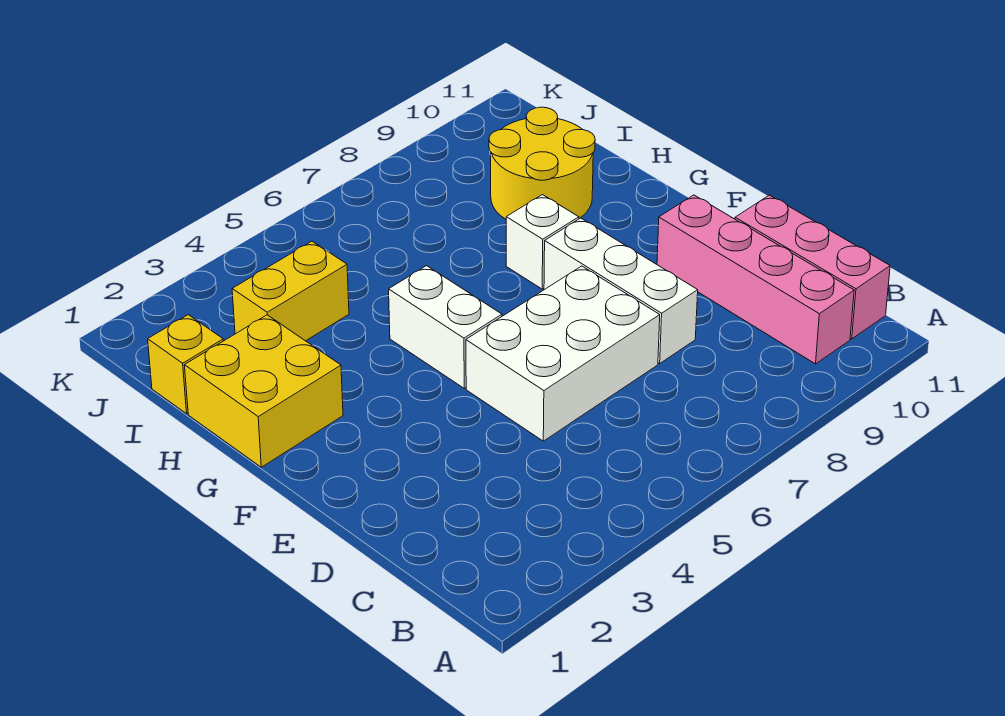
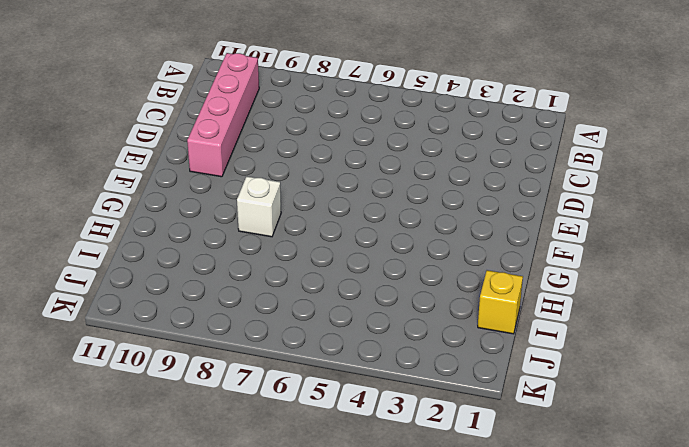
none -> pink brick B11:D11 level 1
none -> white brick D5:E7 level 1

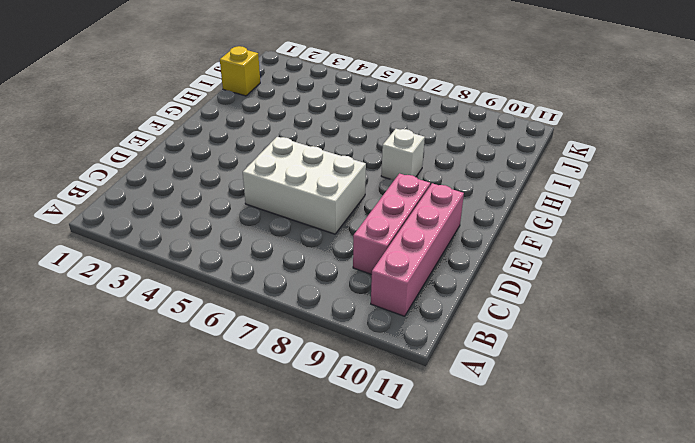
pink brick C9:E9 level 1 -> pink brick B11:D11 level 1
none -> white brick D8:F8 level 1
none -> white brick F5:G5 level 1

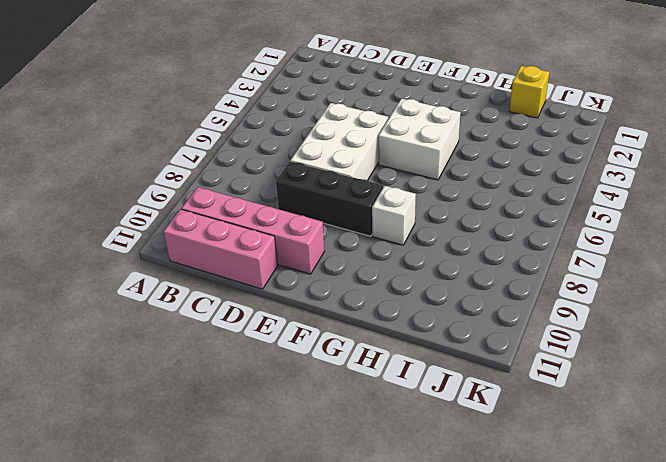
black brick D8:F8 level 1 -> white brick D8:F8 level 1
white brick F4:G5 level 1 -> white brick F5:G5 level 1
none -> yellow brick G1:H2 level 1
none -> yellow round brick H9:I10 level 1

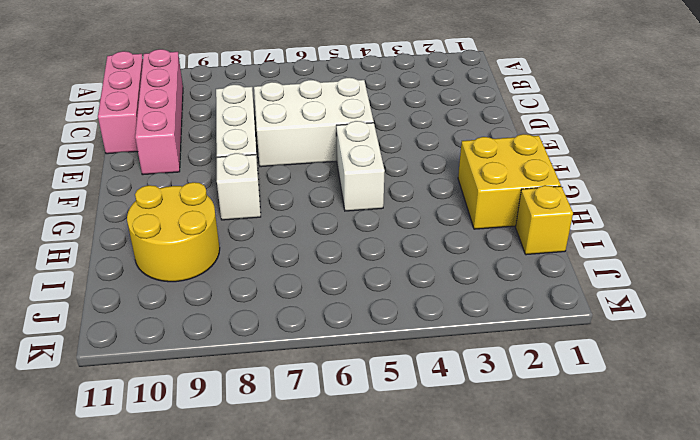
none -> yellow brick I3:I4 level 1

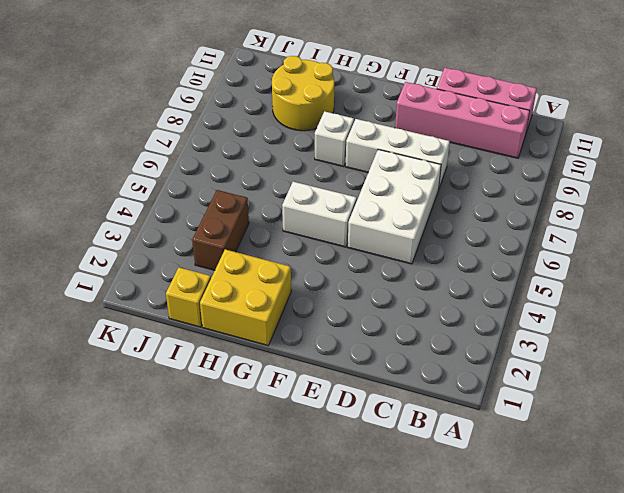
brown brick I3:I4 level 1 -> yellow brick I3:I4 level 1

